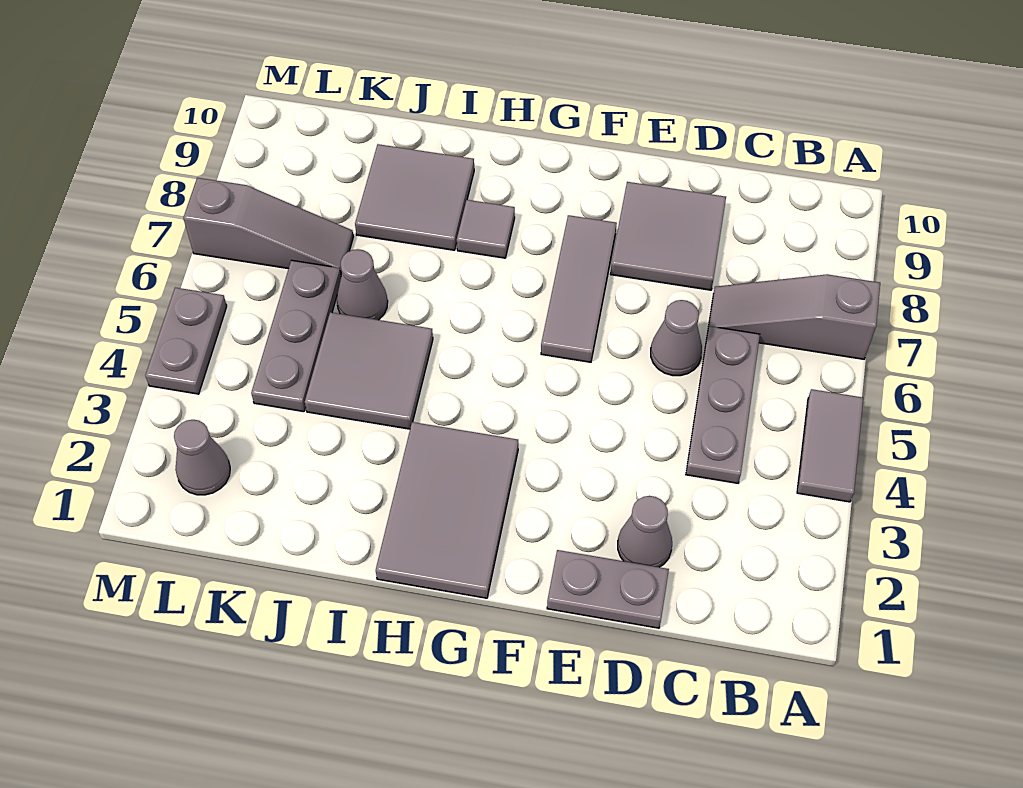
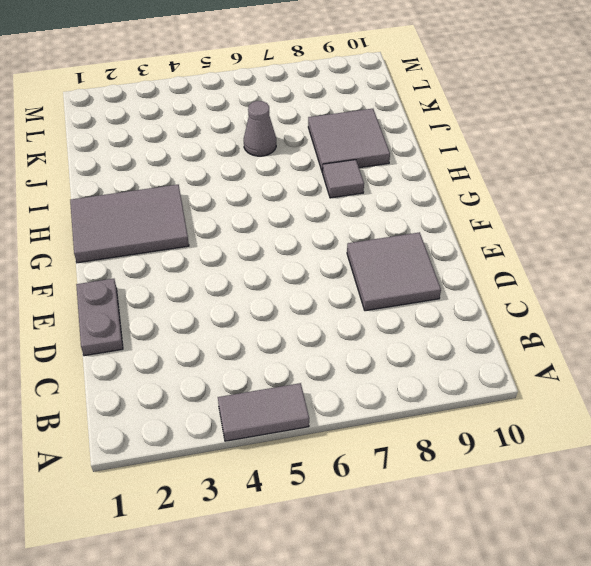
none -> grey slope A7:C7 level 1 top A
none -> grey plate C4:C6 level 1
none -> grey cone D2 level 1

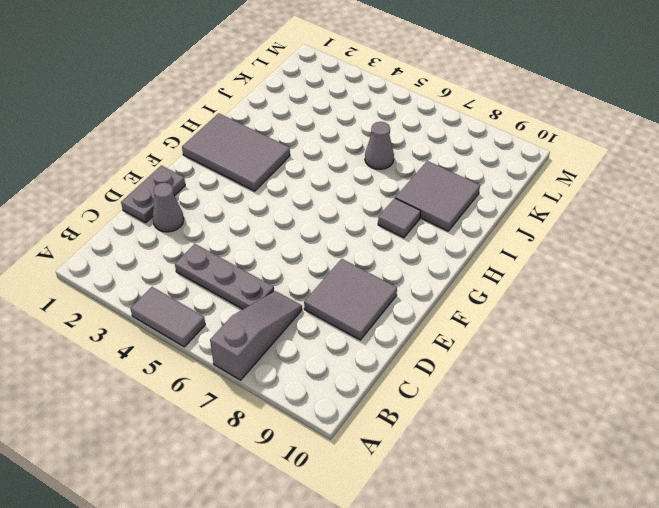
none -> grey cone D6 level 1
none -> grey tile F6:F8 level 1
none -> grey tile I4:J5 level 1

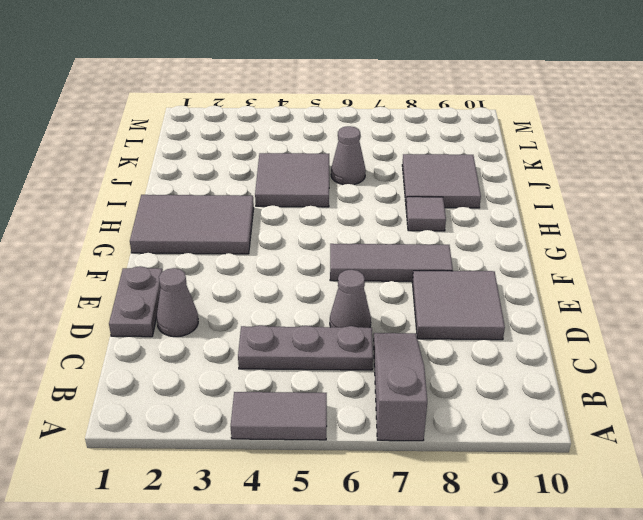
none -> grey plate K4:K6 level 1
none -> grey slope K7:M7 level 1 top M
none -> grey cone L2 level 1

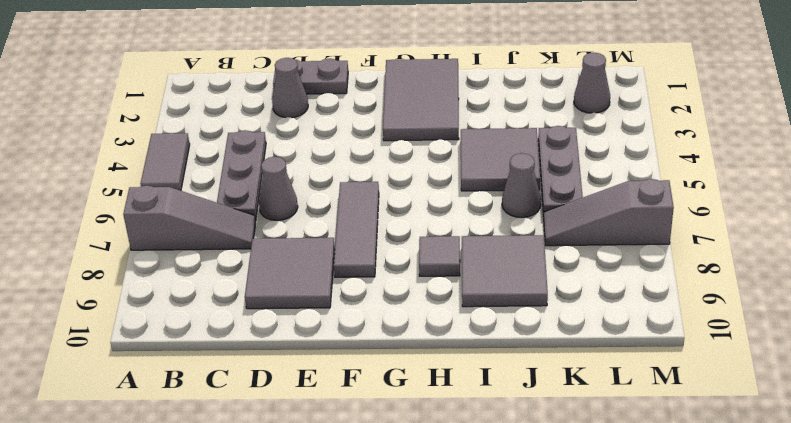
none -> grey plate M4:M5 level 1

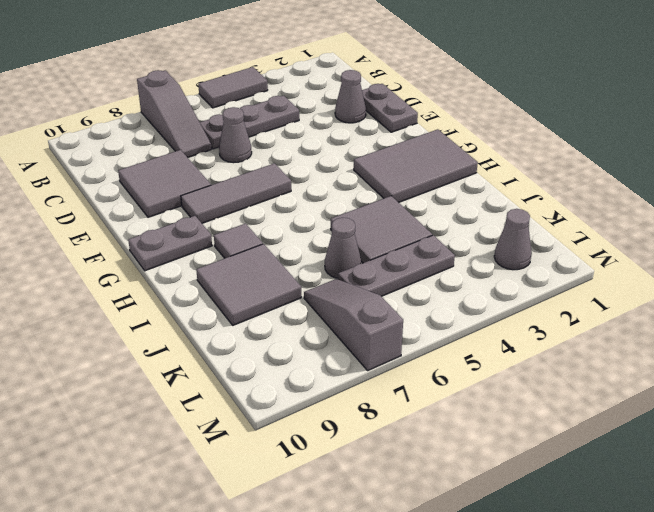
grey plate G9:G10 level 1 -> grey plate M4:M5 level 1

